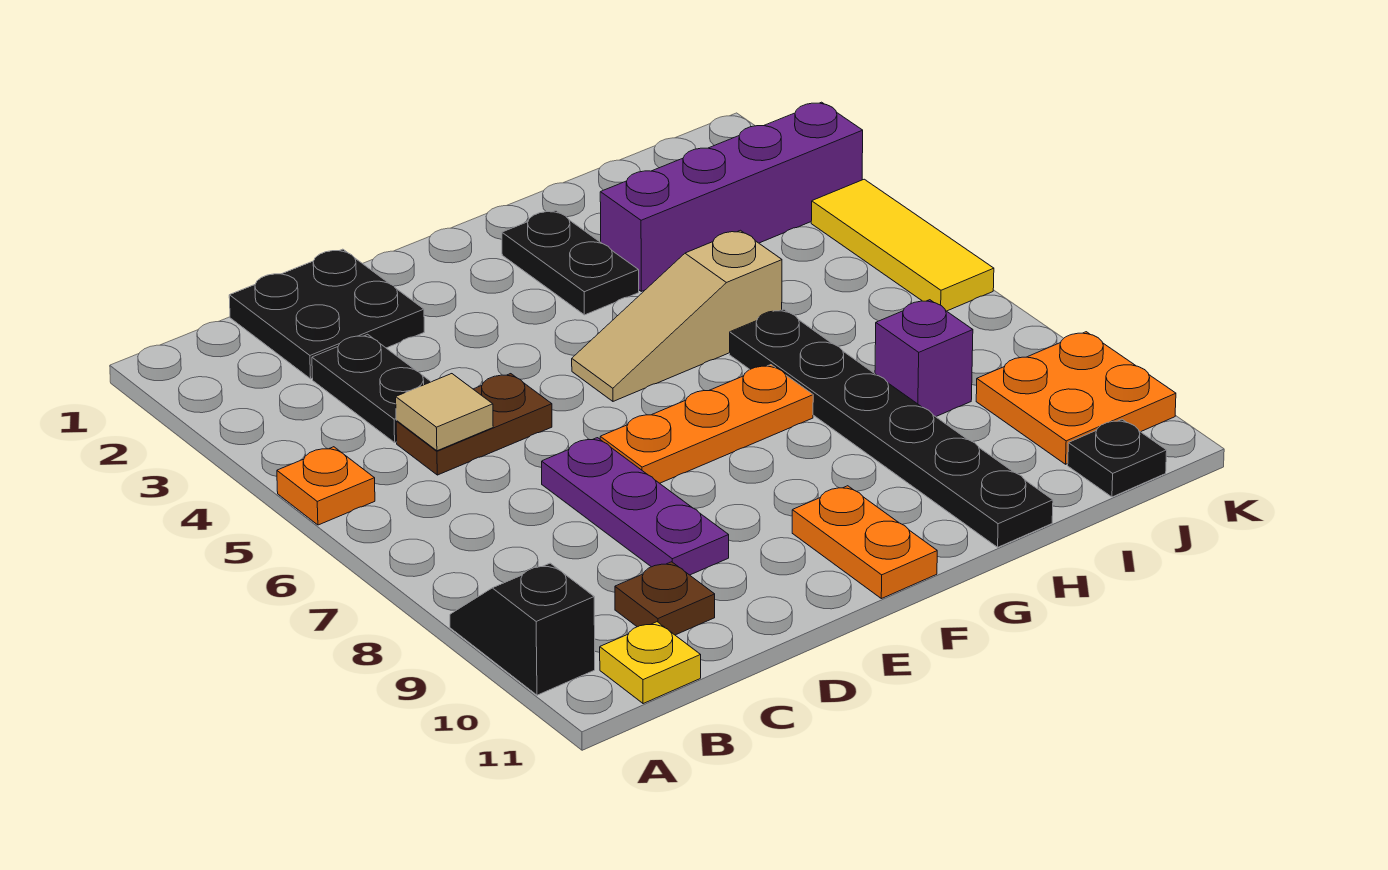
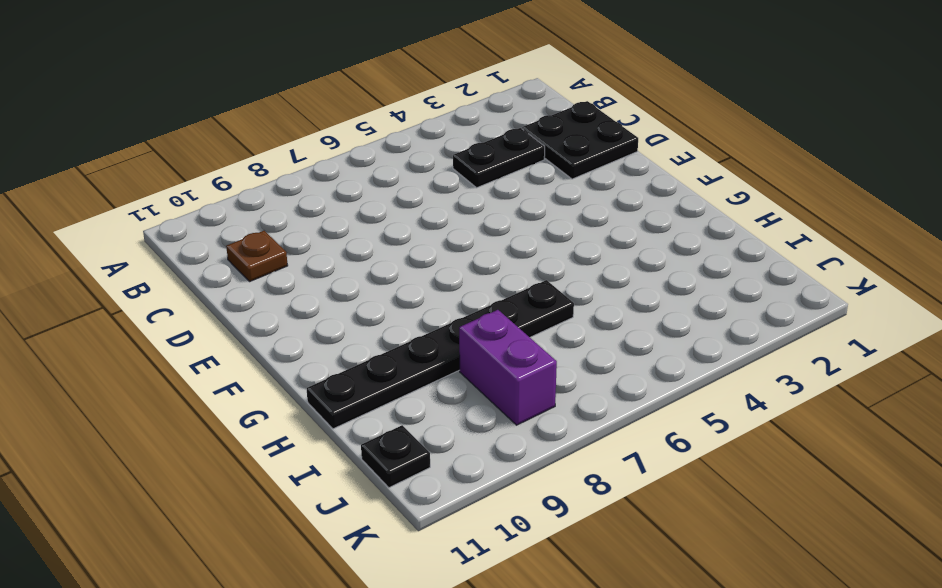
purple brick I8:J8 level 1 -> purple brick I8 level 1
none -> orange plate A5 level 1
none -> black slope A9:A10 level 1 top 10
none -> yellow plate B11 level 1

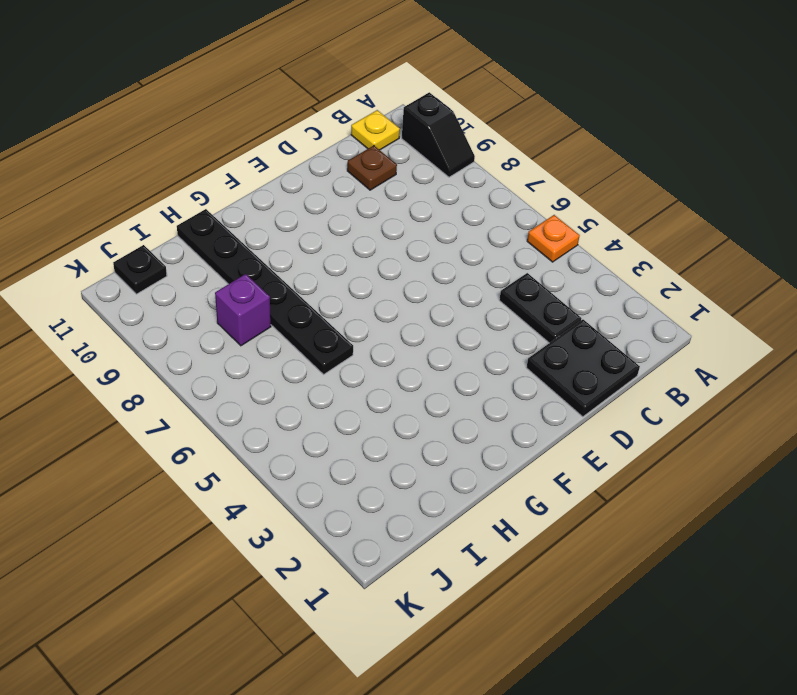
none -> brown plate C5:D5 level 1
none -> purple plate D7:D9 level 1
none -> orange plate E7:G7 level 1

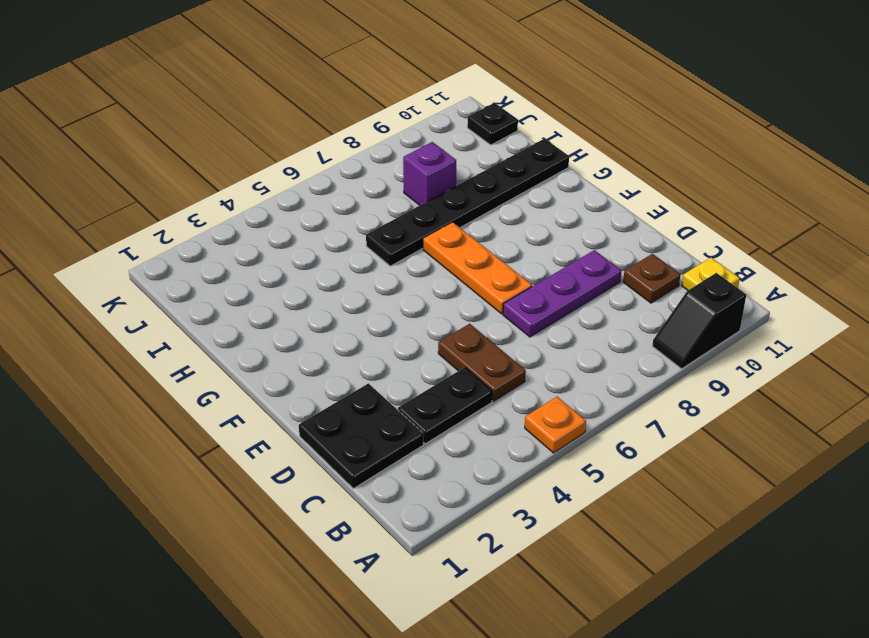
none -> tan slope F5:H5 level 1 top H
none -> orange plate F10:F11 level 1
none -> black plate G2:G3 level 1

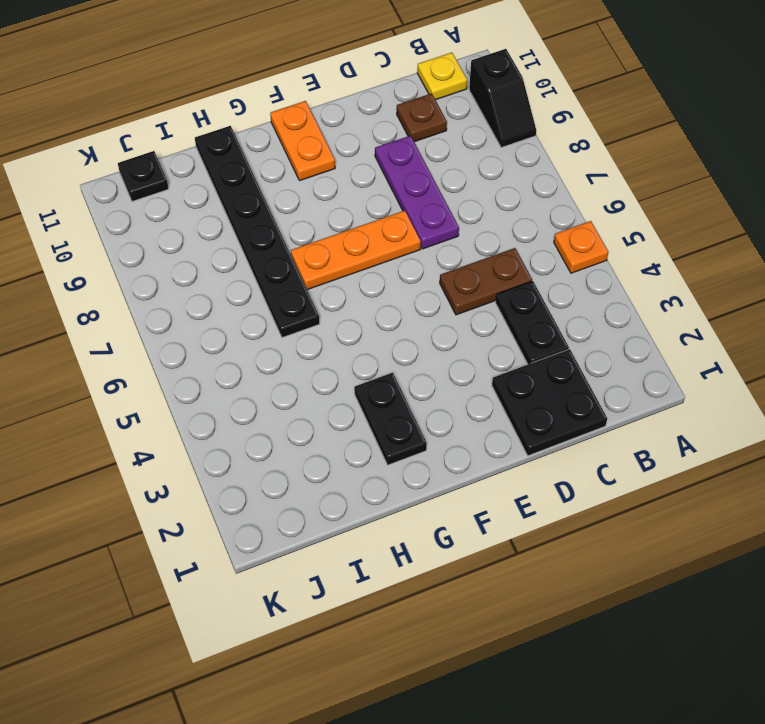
none -> tan slope F5:H5 level 1 top H
none -> purple brick H3:K3 level 1
none -> purple brick I8 level 1

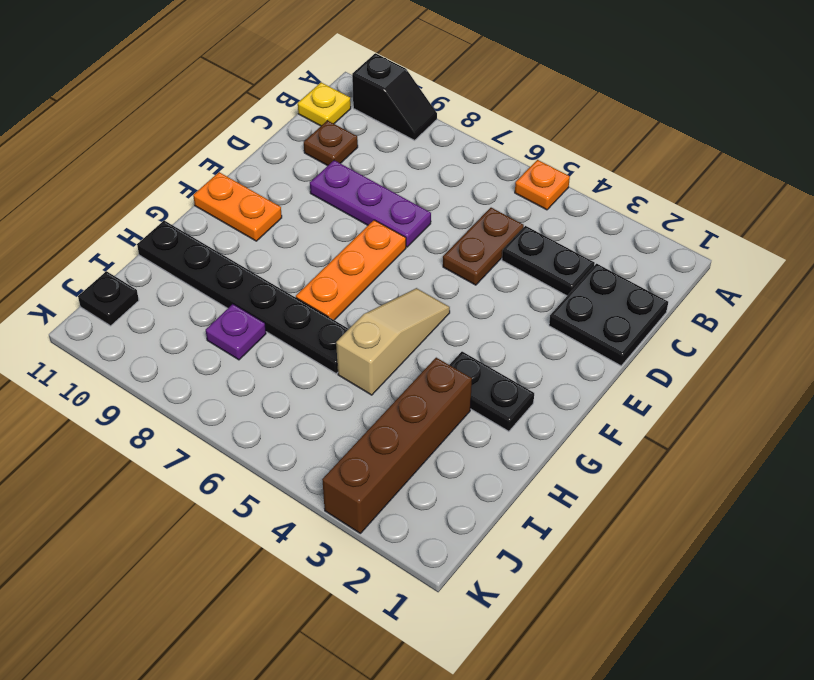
brown brick H3:K3 level 1 -> purple brick H3:K3 level 1
purple plate I8 level 1 -> purple brick I8 level 1
none -> orange plate J9:K10 level 1
none -> yellow tile K4:K6 level 1
none -> tan tile C5 level 2

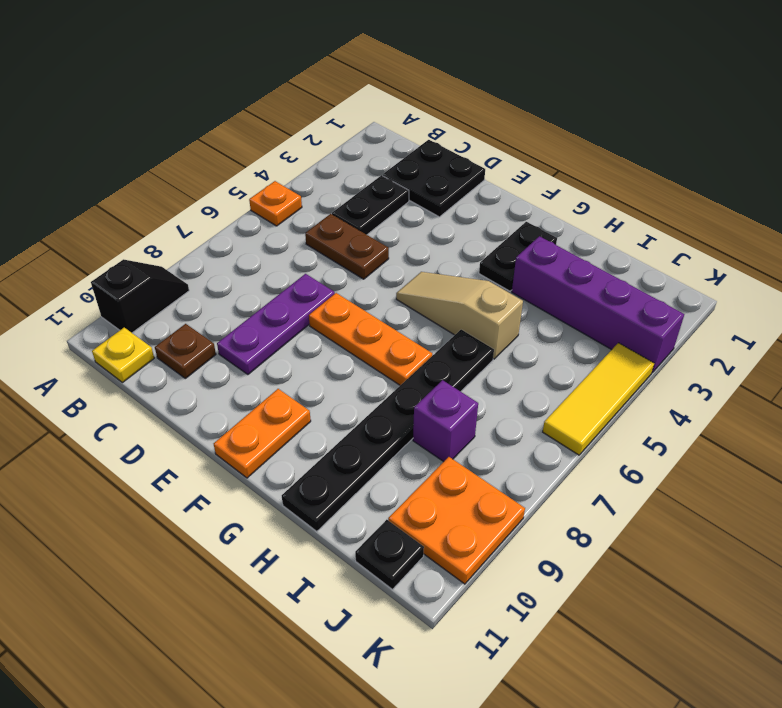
none -> tan tile C5 level 2

